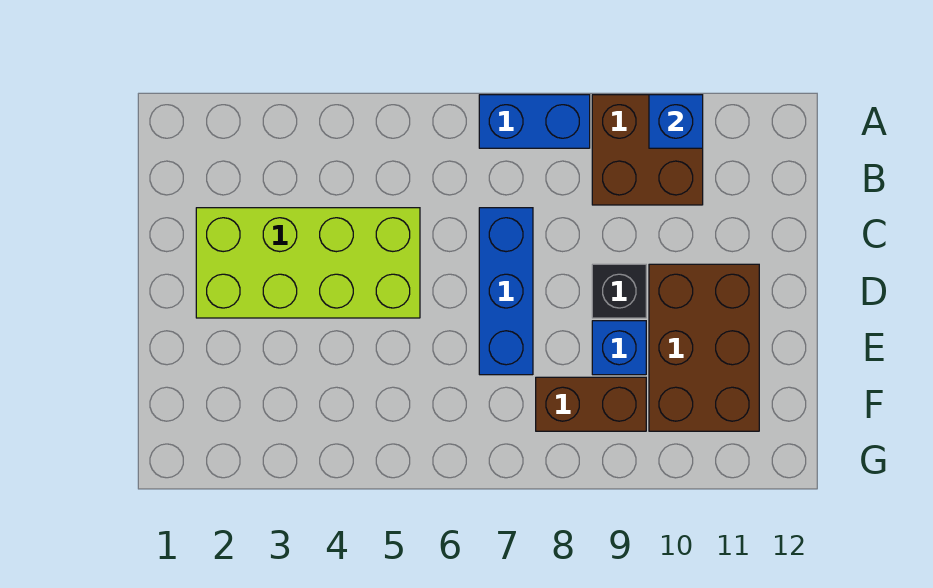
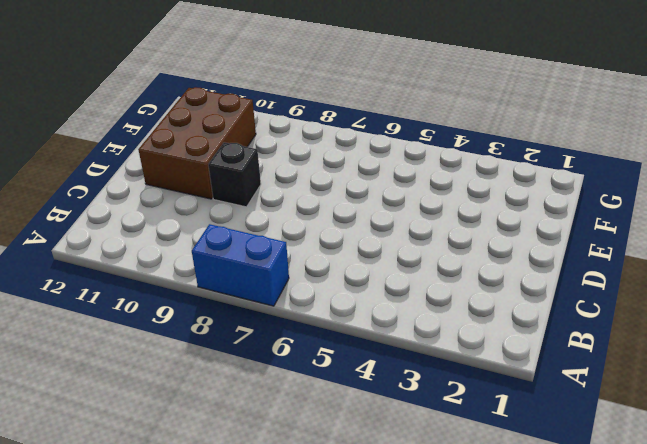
none -> brown brick A9:B10 level 1
none -> lime brick C2:D5 level 1

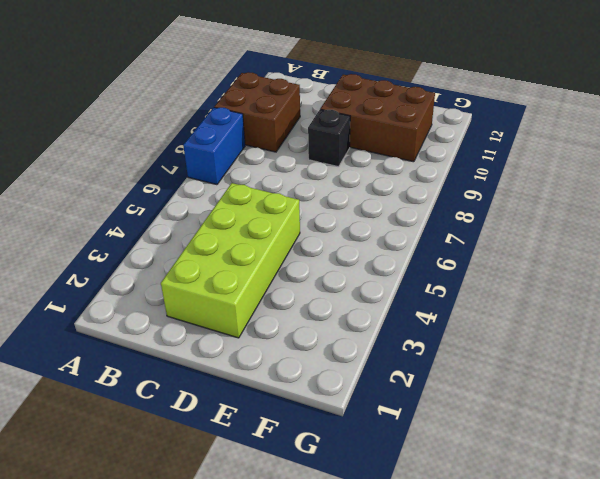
none -> blue brick C7:E7 level 1
none -> blue brick E9 level 1

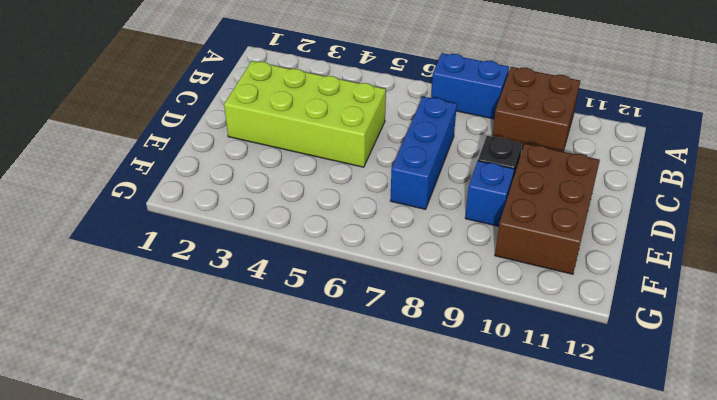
none -> brown brick F8:F9 level 1
none -> blue brick A10 level 2

